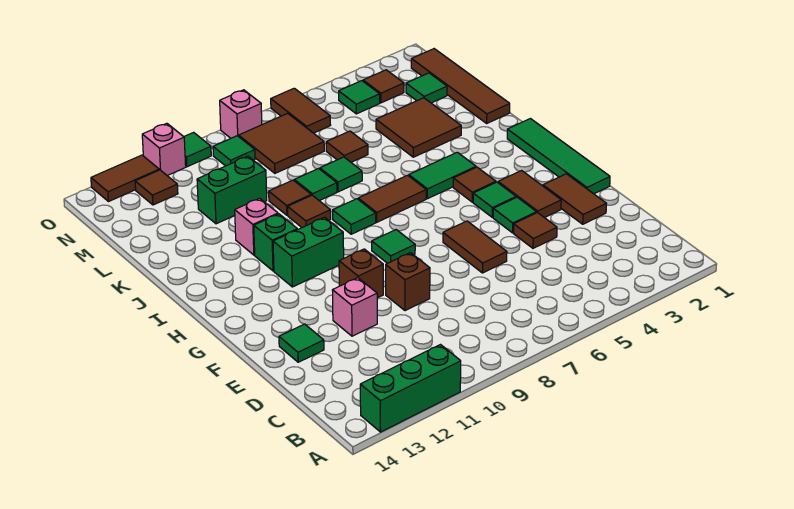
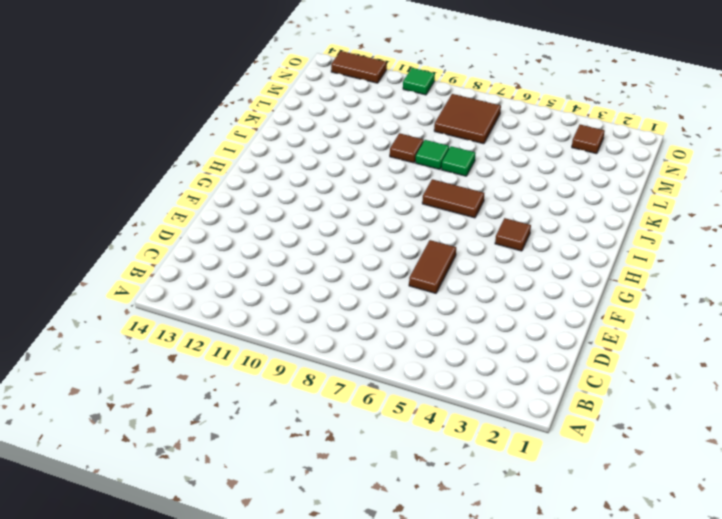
none -> green brick A11:A13 level 1
none -> brown tile E2:F2 level 1
none -> brown tile E4 level 1
none -> brown brick E9 level 1

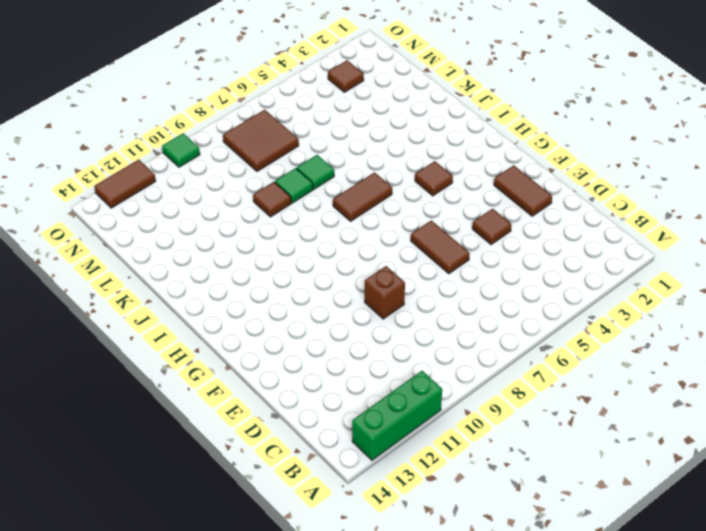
none -> pink brick E11 level 1
none -> green tile E13 level 1
none -> green tile F1:I1 level 1
none -> brown tile F3:G3 level 1

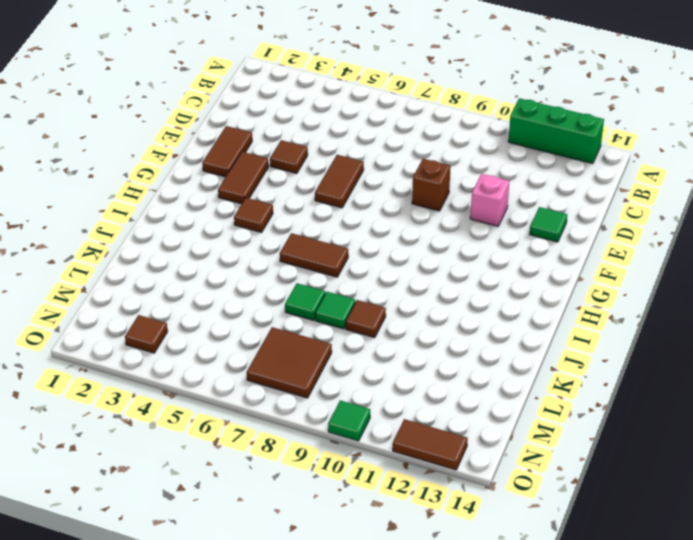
none -> green tile F1:I1 level 1
none -> green tile F4 level 1
none -> brown brick F10 level 1
none -> green tile G4 level 1

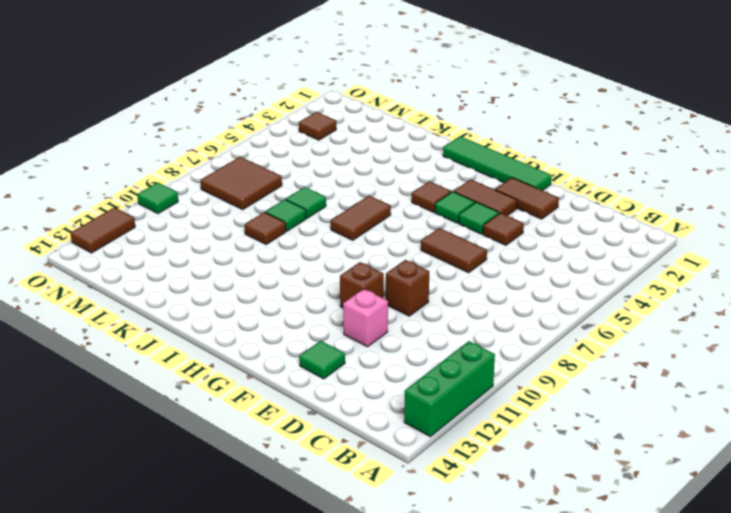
none -> green tile G8 level 1
none -> green brick H10:H11 level 1
none -> green tile I4:I5 level 1
none -> green tile I8 level 1

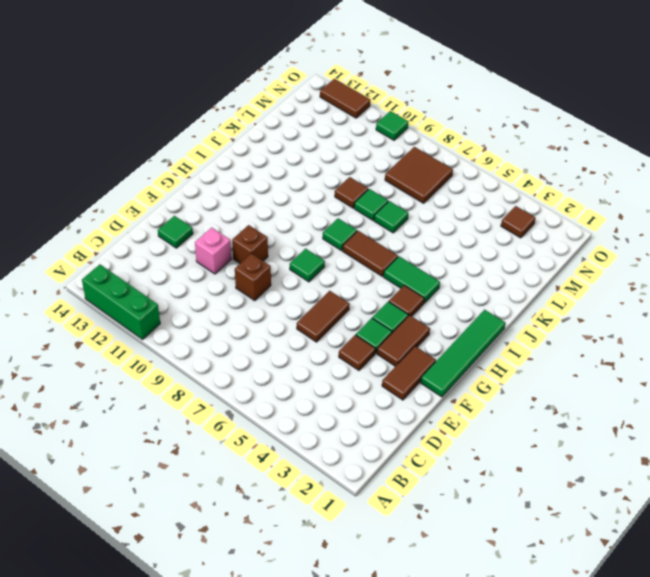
none -> green brick H10:H11 level 1
none -> green brick I11 level 1
none -> brown tile J9 level 1
none -> pink brick J11 level 1

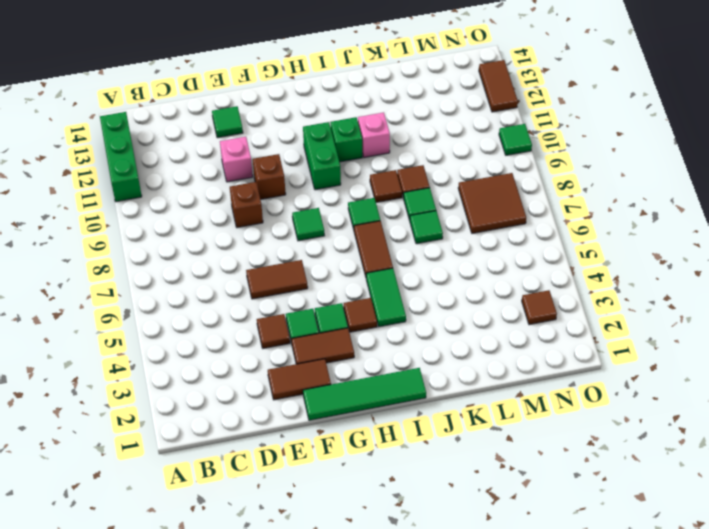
none -> brown tile K1:N1 level 1
none -> brown tile K3:L4 level 1
none -> brown tile L6 level 1
none -> green brick L10:L11 level 1

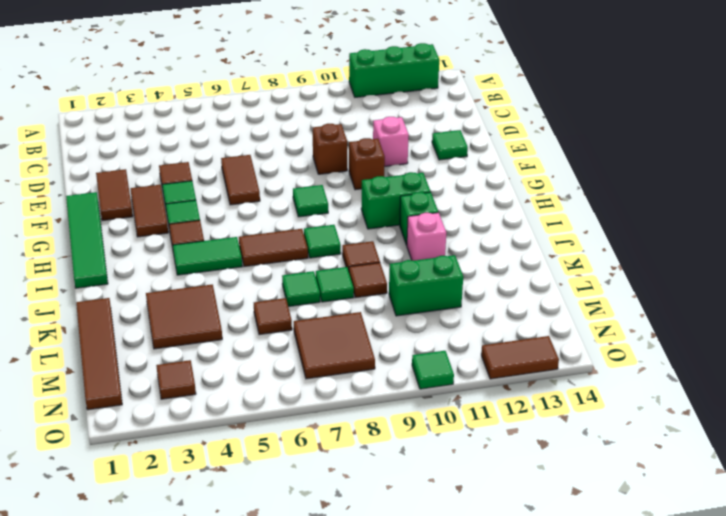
none -> green tile M2 level 1
none -> green tile N4 level 1
none -> brown tile N6:O6 level 1
none -> green tile N9 level 1

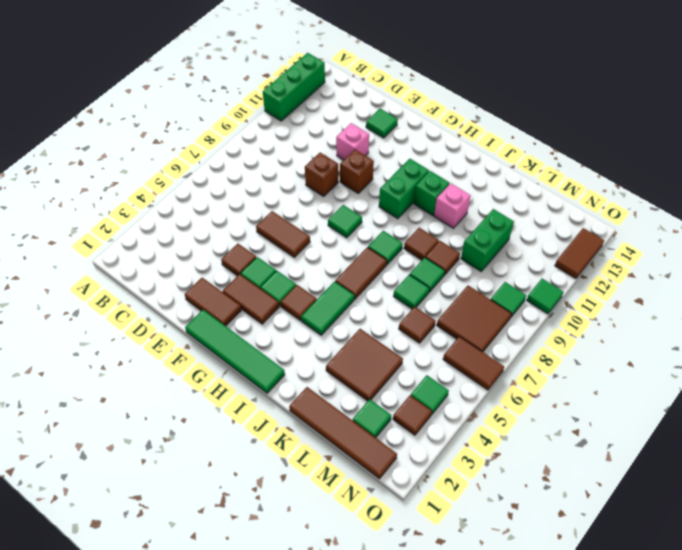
none -> brown tile N12 level 1
none -> pink brick O8 level 1
none -> pink brick O11 level 1

